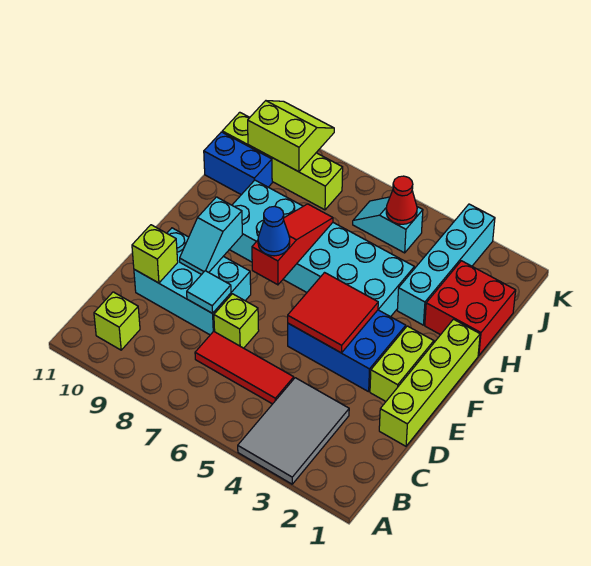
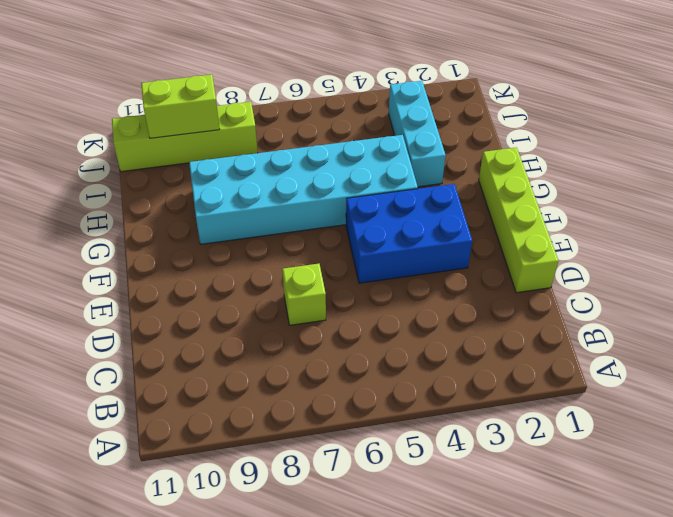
cyan brick H3:J3 level 1 -> cyan brick H3:K3 level 1
none -> grey tile A3:C4 level 1
none -> lime brick B10 level 1
none -> red tile C5:C7 level 1

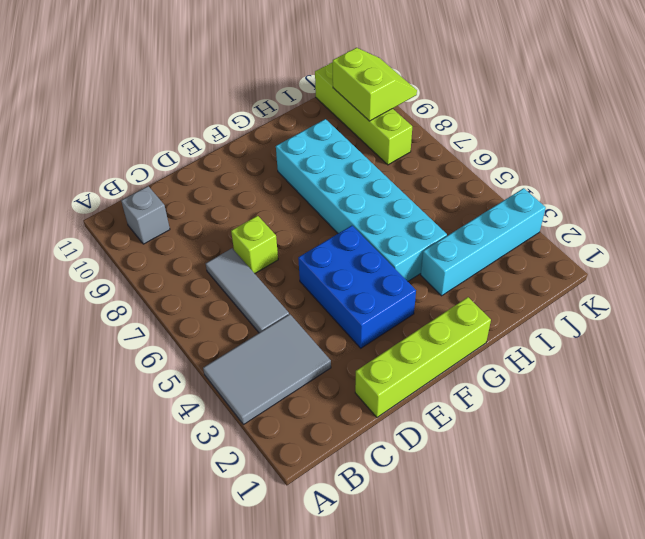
grey brick B10 level 1 -> lime brick B10 level 1
grey tile C5:C7 level 1 -> red tile C5:C7 level 1
none -> cyan brick D8:E10 level 1
none -> lime brick E2:F2 level 1
none -> red brick H1:I2 level 1

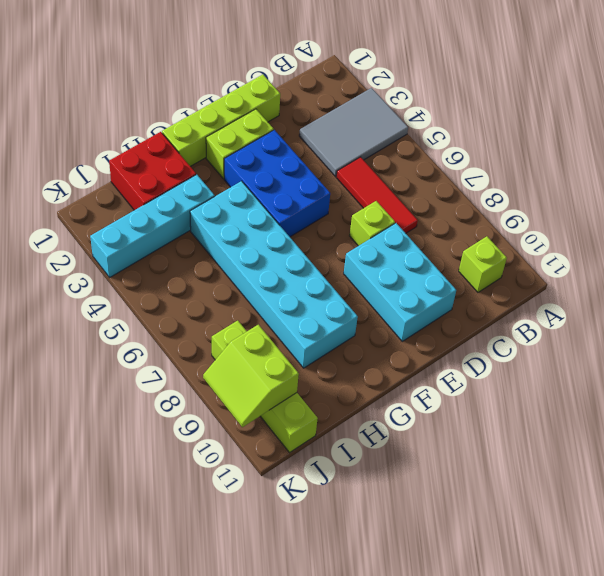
none -> blue brick I10:I11 level 1
none -> cyan slope J5:J6 level 1 top 5
none -> cyan tile D8 level 2

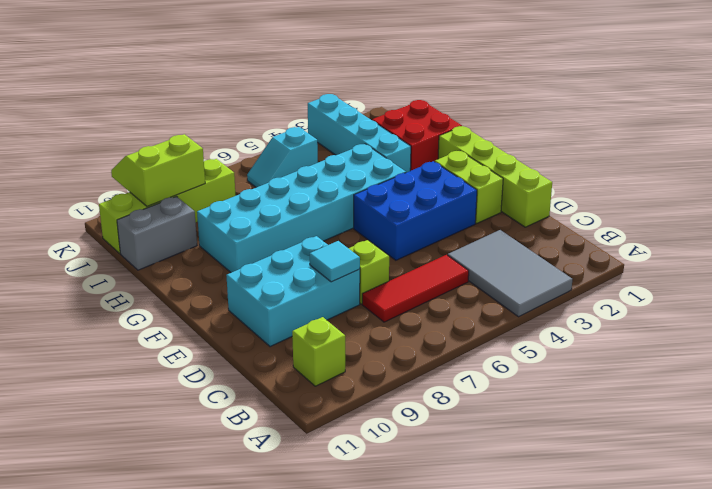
grey brick I10:I11 level 1 -> blue brick I10:I11 level 1
none -> lime brick D10 level 2
none -> red tile E4:F5 level 2
none -> cyan slope E9:F9 level 2 top F

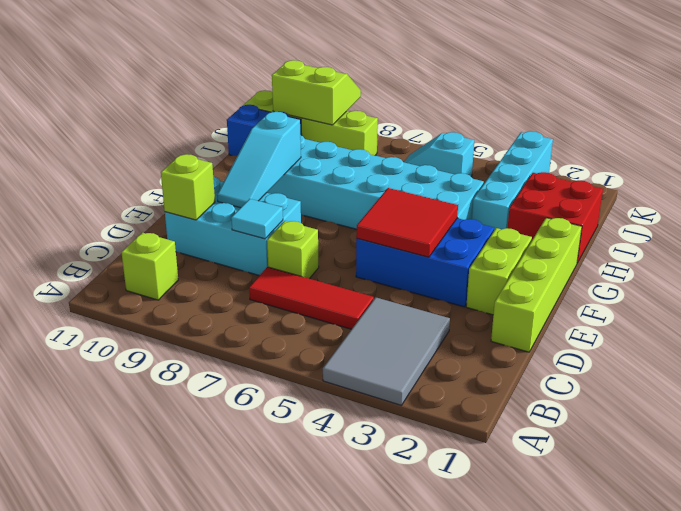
cyan slope E9:G9 level 2 top G -> cyan slope E9:F9 level 2 top F
none -> red slope F7:H7 level 2 top F
none -> red cone J5 level 2
none -> blue cone F7 level 3

